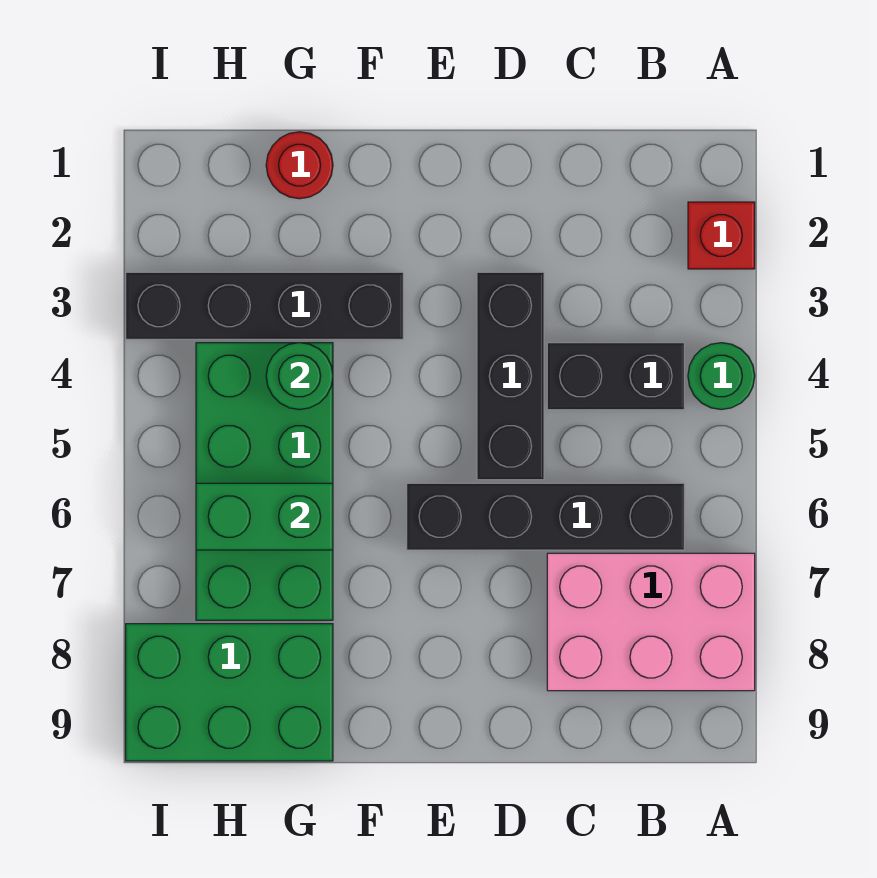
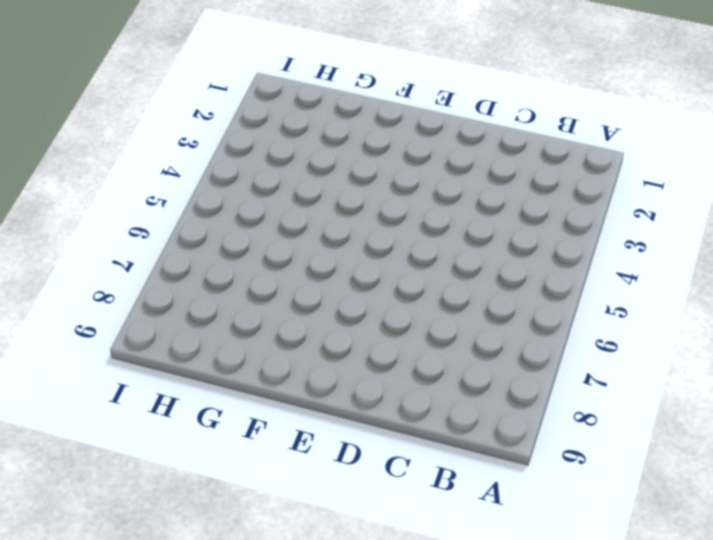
none -> red brick A2 level 1
none -> green round brick A4 level 1
none -> pink brick A7:C8 level 1

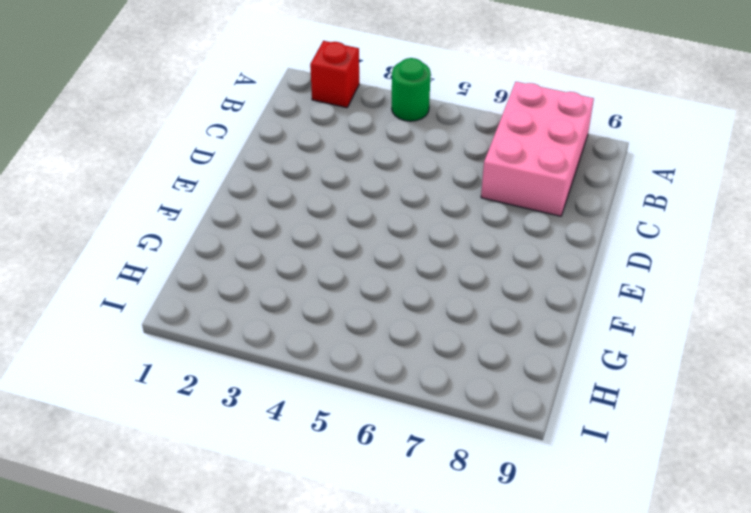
none -> black brick B4:C4 level 1
none -> black brick B6:E6 level 1
none -> black brick D3:D5 level 1

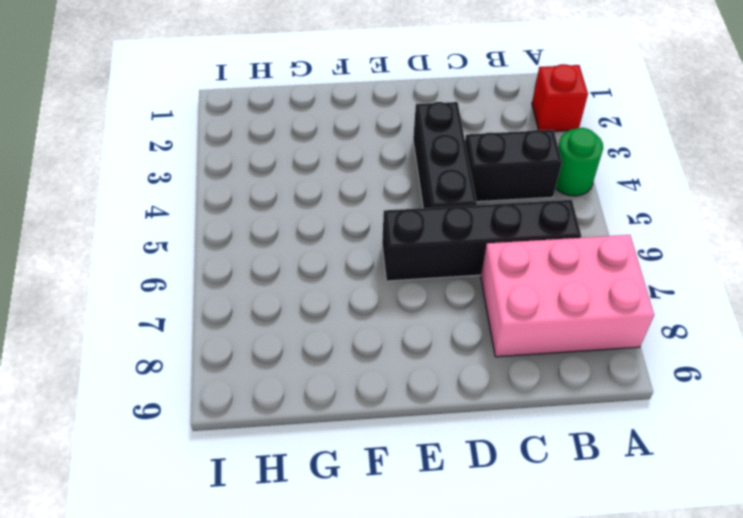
none -> black brick F3:I3 level 1
none -> red round brick G1 level 1
none -> green brick G4:H7 level 1

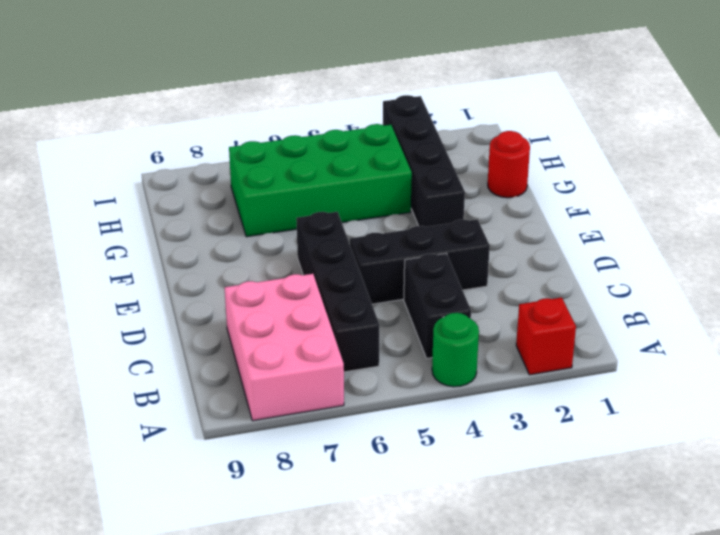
none -> green brick G8:I9 level 1
none -> green round brick G4 level 2
none -> green brick G6:H6 level 2

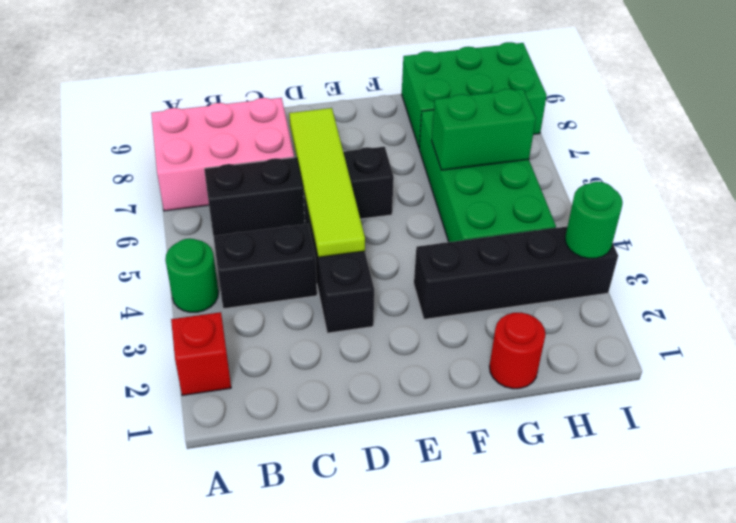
lime tile D4:D7 level 2 -> none
green round brick I3 level 2 -> green round brick G4 level 2

